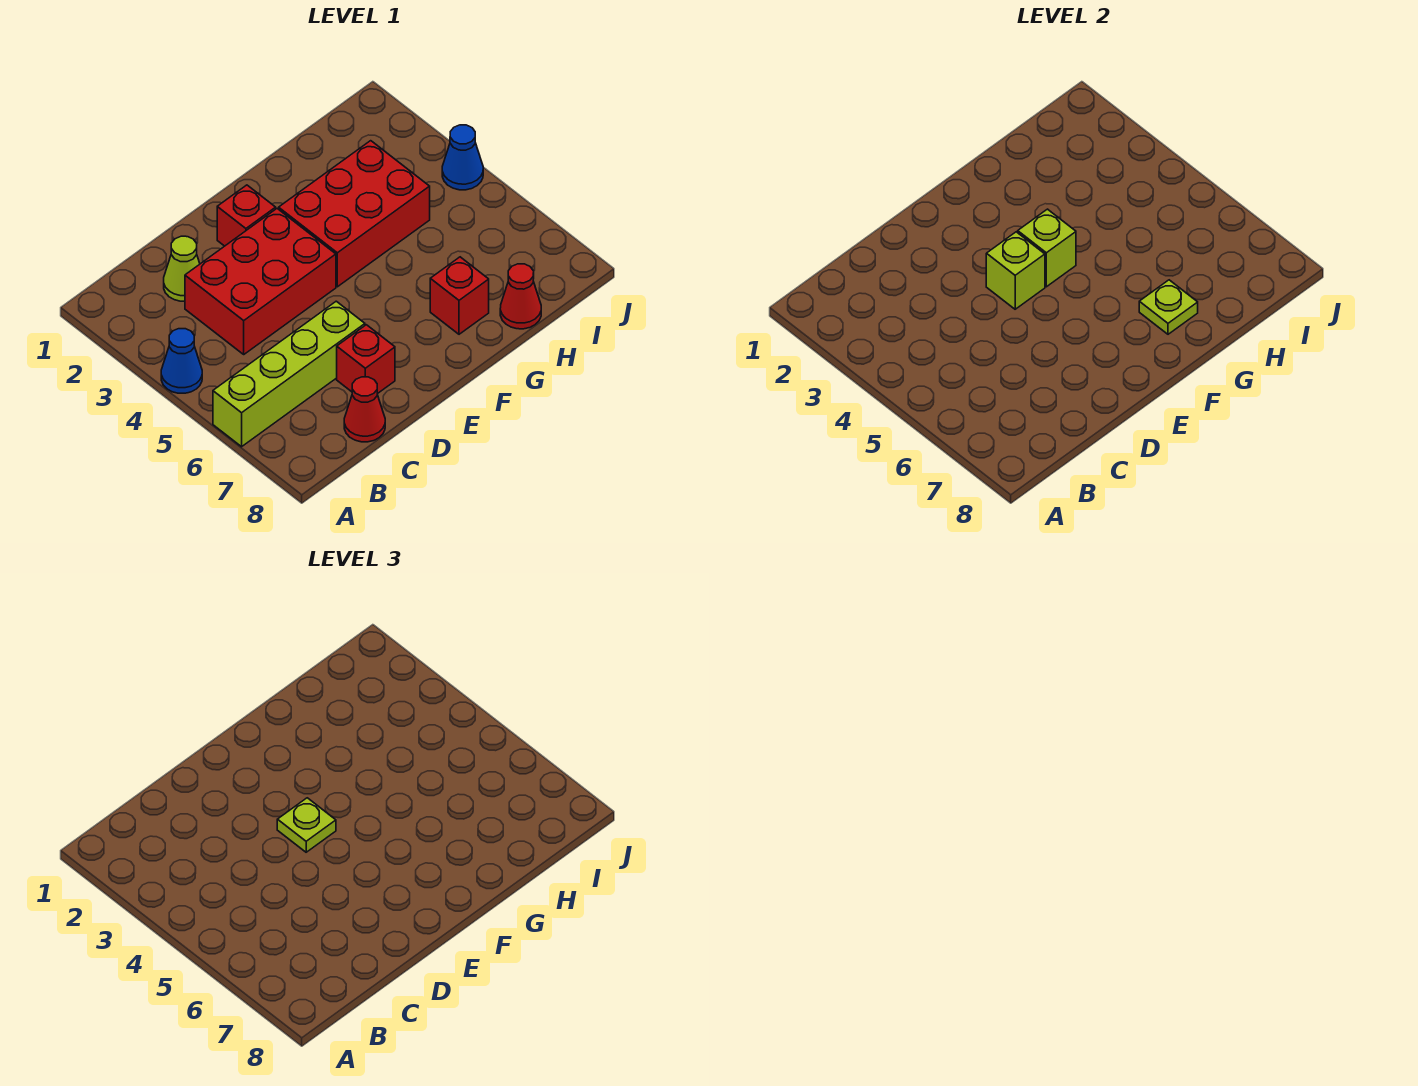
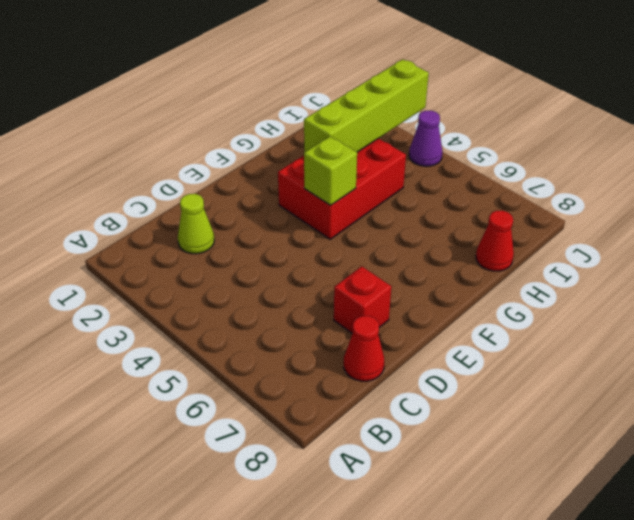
lime brick G3:J3 level 2 -> lime brick A6:D6 level 1
purple cone J4 level 1 -> blue cone J4 level 1
none -> blue cone A4 level 1
none -> red brick C3:E4 level 1
none -> red brick E2 level 1

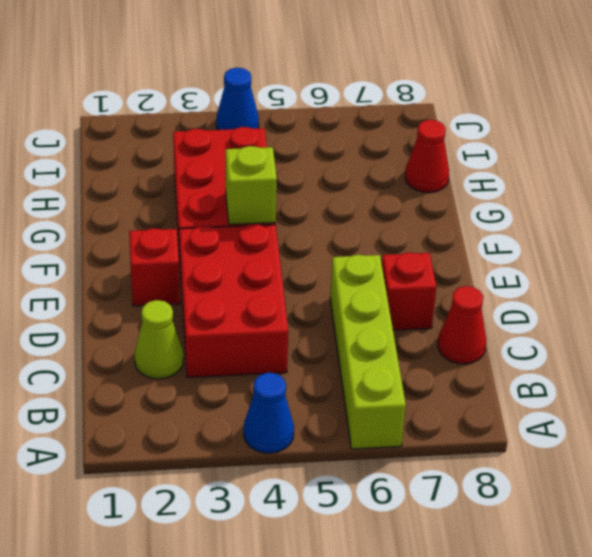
none -> red brick G7 level 1
none -> lime brick E4 level 2
none -> lime plate G7 level 2

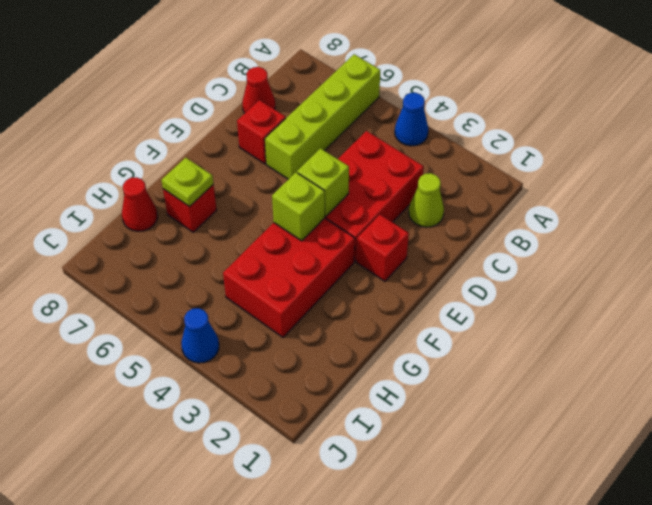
none -> lime plate E4 level 3

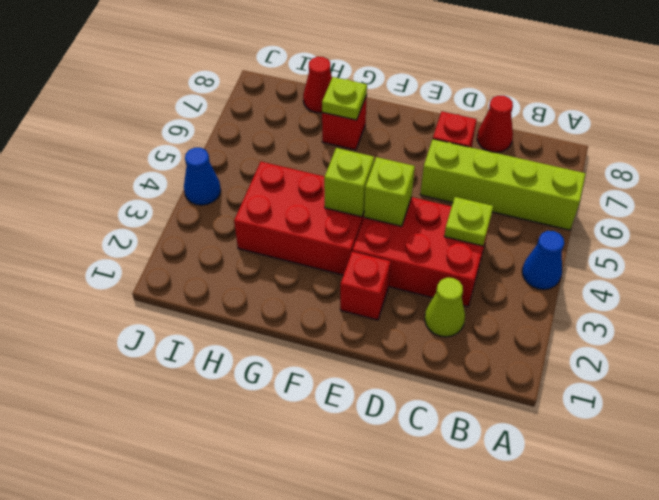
lime plate C4 level 2 -> lime plate E4 level 3

